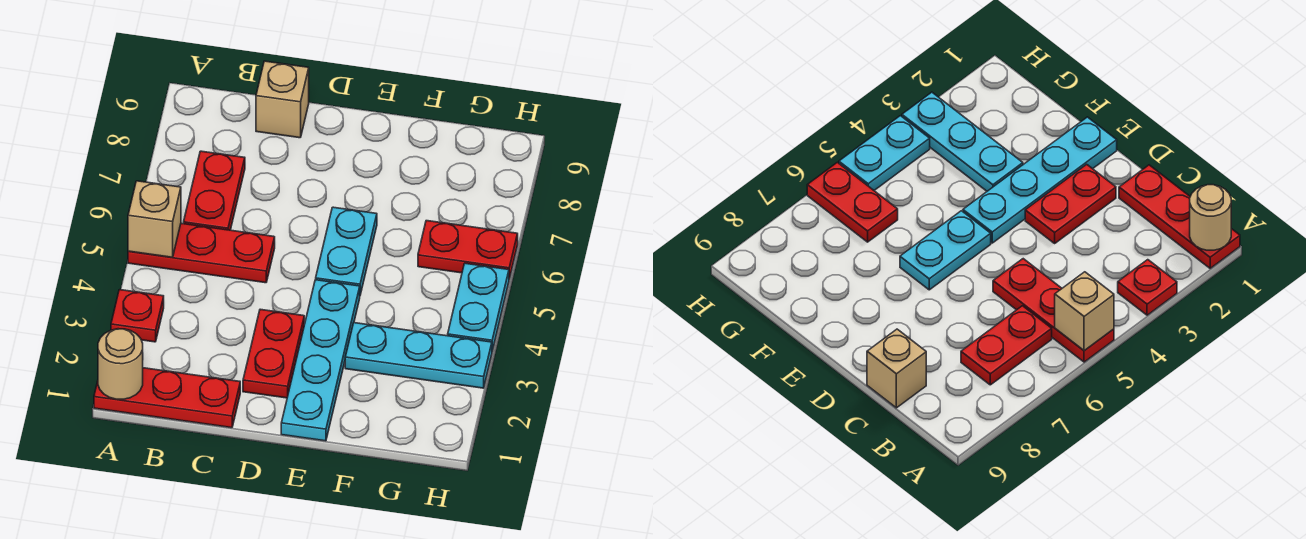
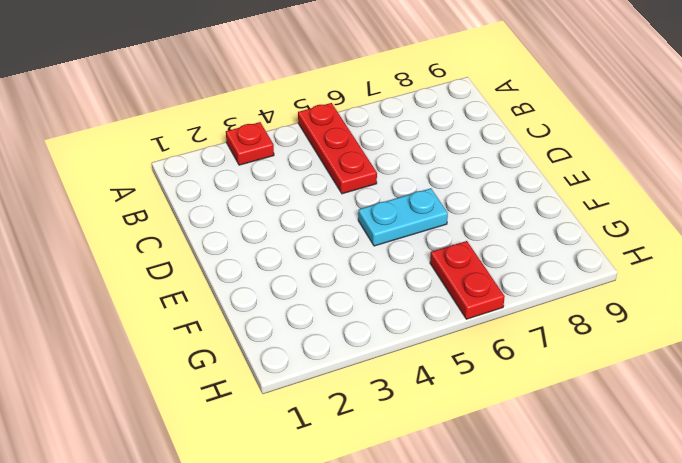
none -> red plate A1:C1 level 1
none -> red plate B6:B7 level 1
none -> tan brick C9 level 1

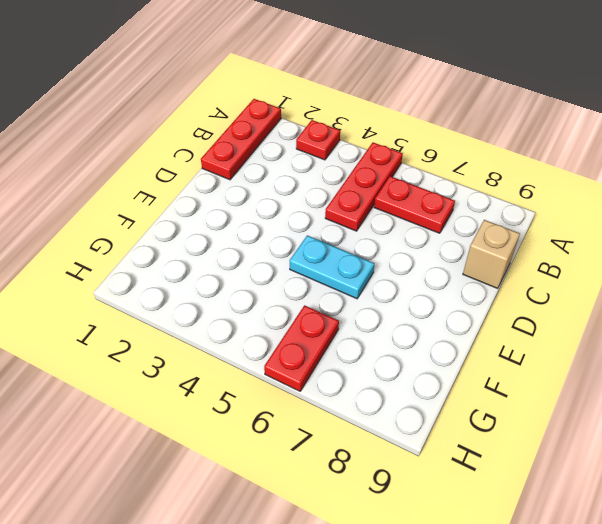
none -> red plate D2:D3 level 1
none -> cyan plate E1:E4 level 1
none -> cyan plate F3:H3 level 1

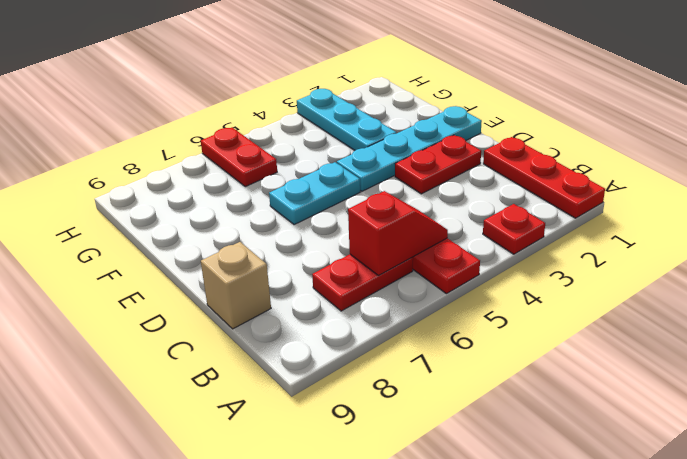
red slope B5:B6 level 2 top 6 -> none
none -> cyan plate H4:H5 level 1
none -> tan round brick A1 level 2
none -> tan brick A5 level 2

